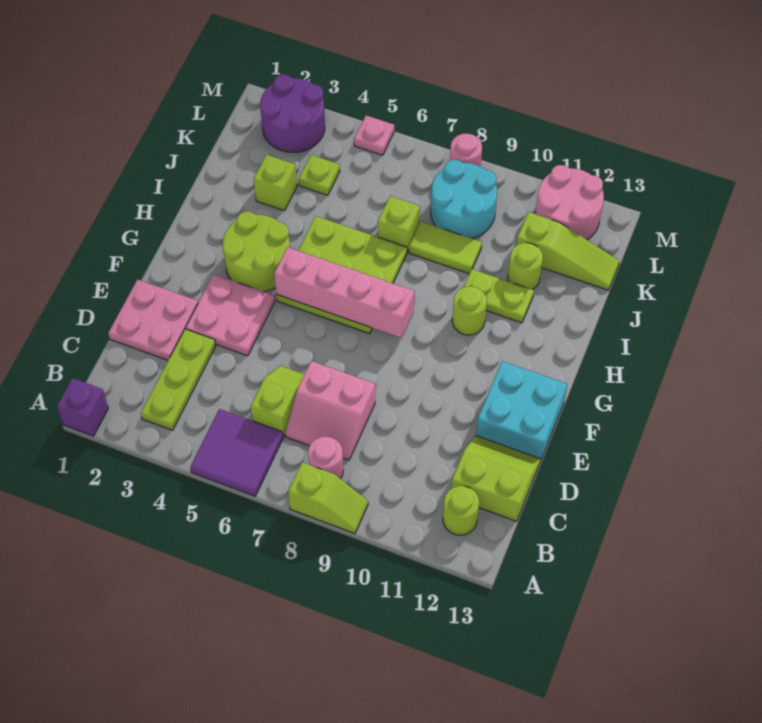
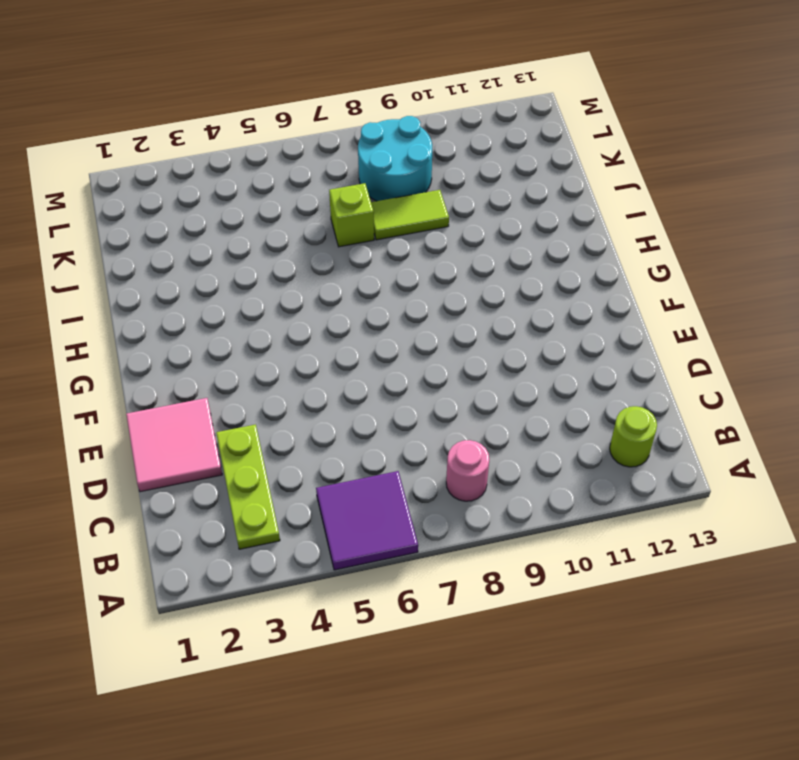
pink tile D1:E2 level 1 -> pink plate D1:E2 level 1
none -> purple brick A1 level 1
none -> lime slope A8:A9 level 1 top 8
none -> lime slope C6:D6 level 1 top C

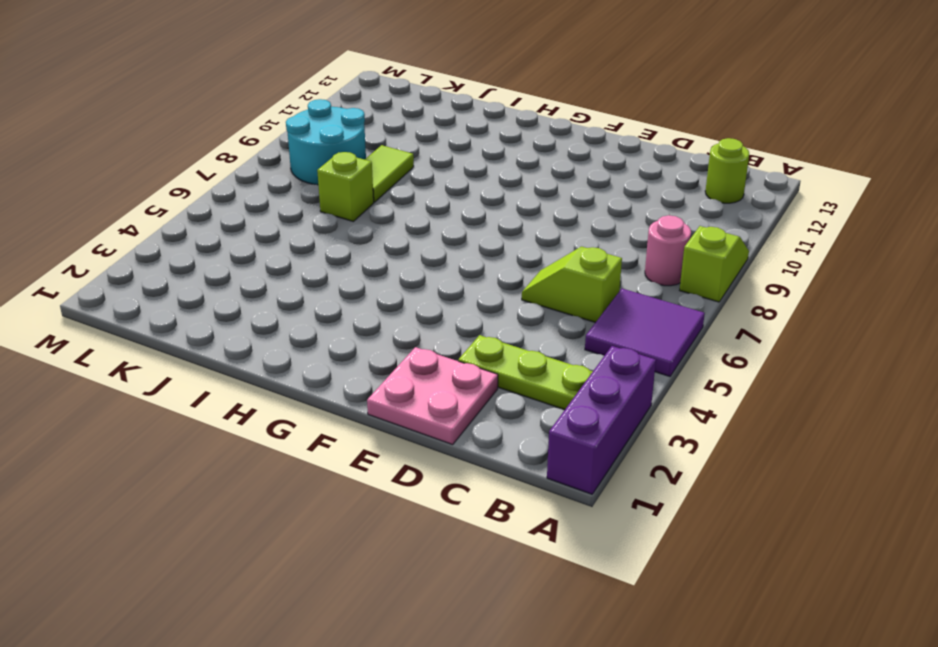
purple brick A1:A3 level 1 -> purple brick A1 level 1
none -> pink slope C7:D8 level 1 top D
none -> lime slope C12:D13 level 1 top C
none -> pink plate E3:F4 level 1

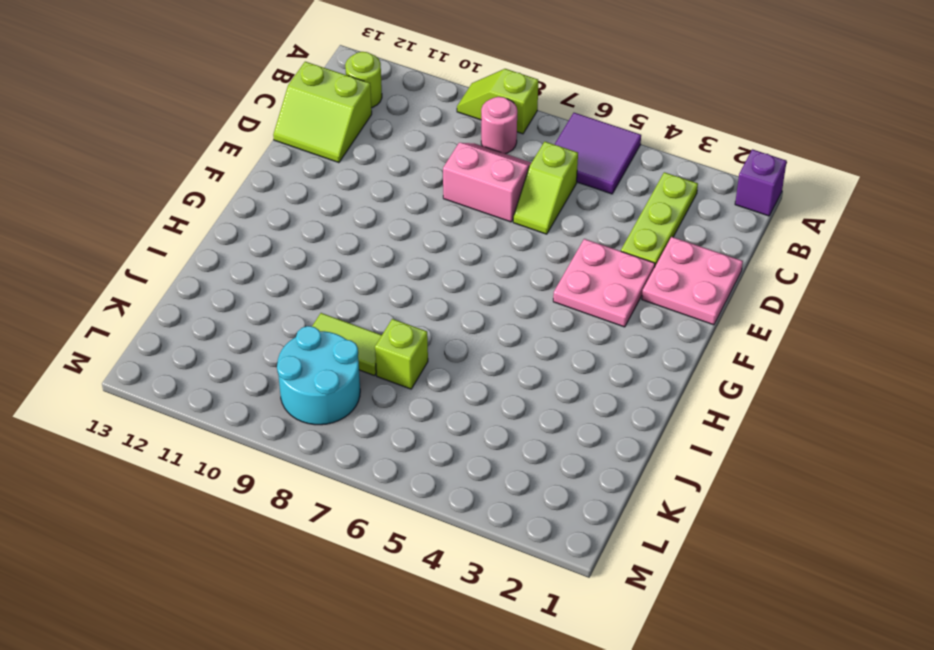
none -> cyan brick E12:F13 level 1
none -> lime round brick G3:H4 level 1
none -> lime plate G5:I7 level 1

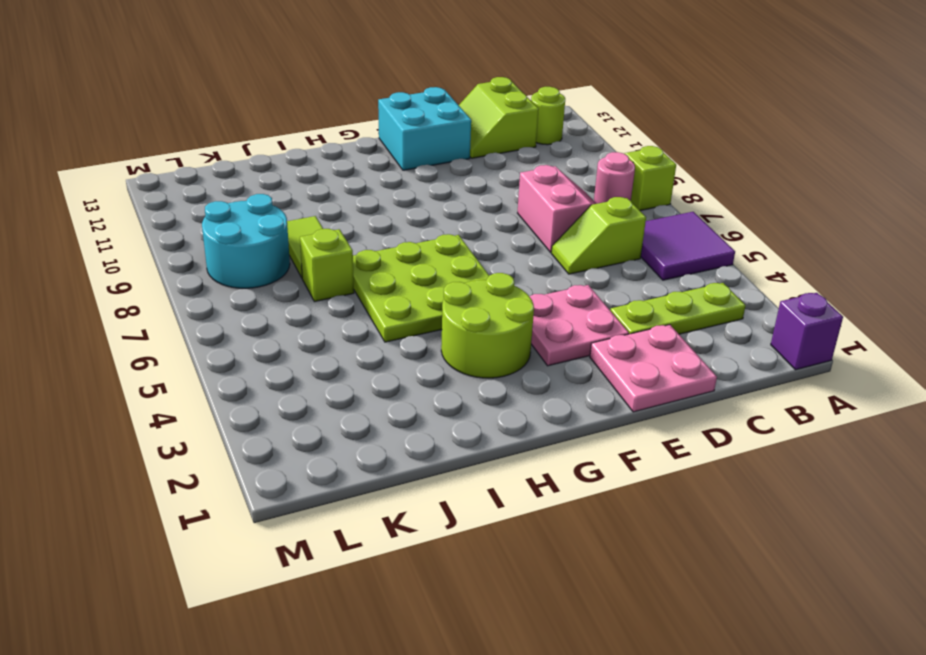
none -> lime round brick H10 level 1
none -> lime plate I10:I11 level 1
none -> lime brick J3 level 1

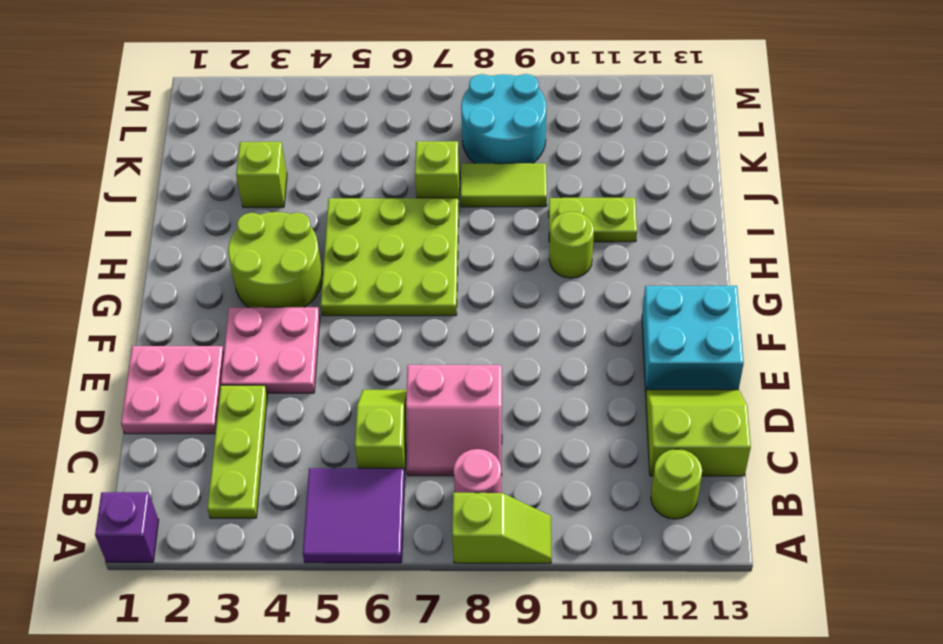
none -> lime round brick J11 level 1
none -> lime plate K4 level 1
none -> lime slope K11:K13 level 1 top 11

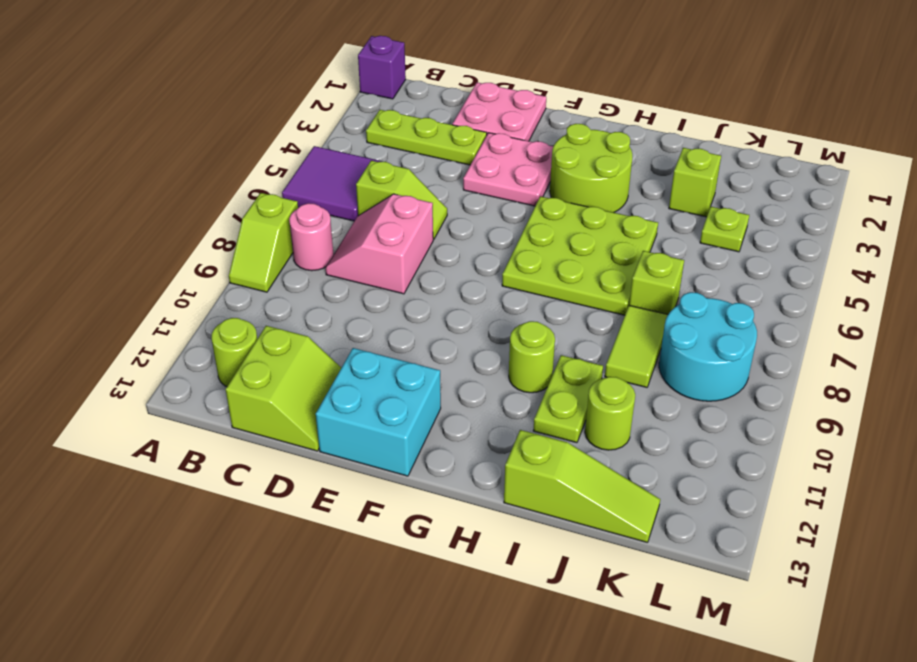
lime slope I13:K13 level 1 top I -> lime slope K11:K13 level 1 top 11
none -> purple round brick L2:M3 level 1
none -> pink round brick L11:M12 level 1
none -> pink plate M5 level 1

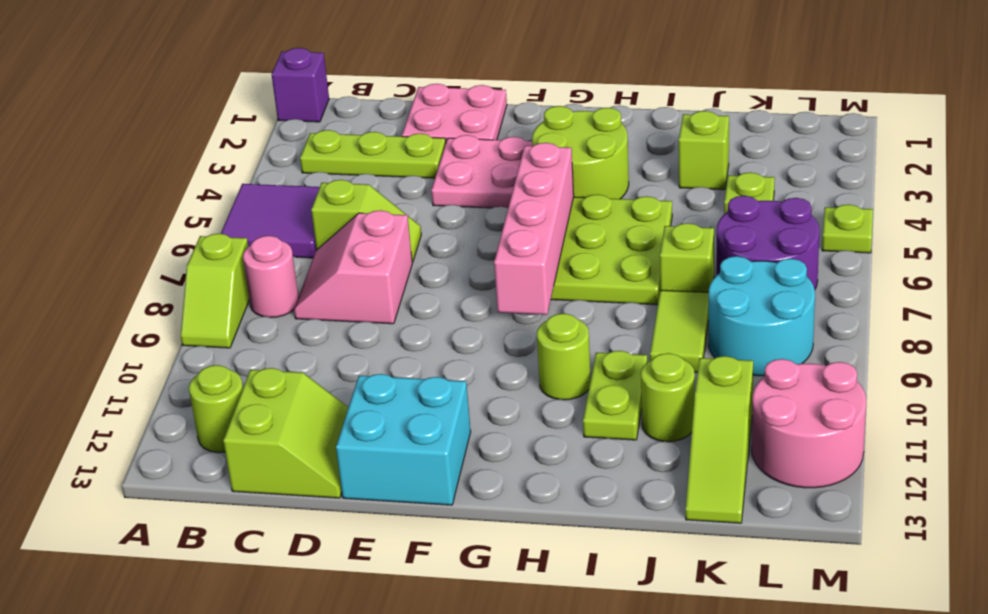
purple round brick K6:L7 level 1 -> purple round brick L2:M3 level 1
lime plate M5 level 1 -> pink plate M5 level 1
none -> pink round brick M8 level 1

